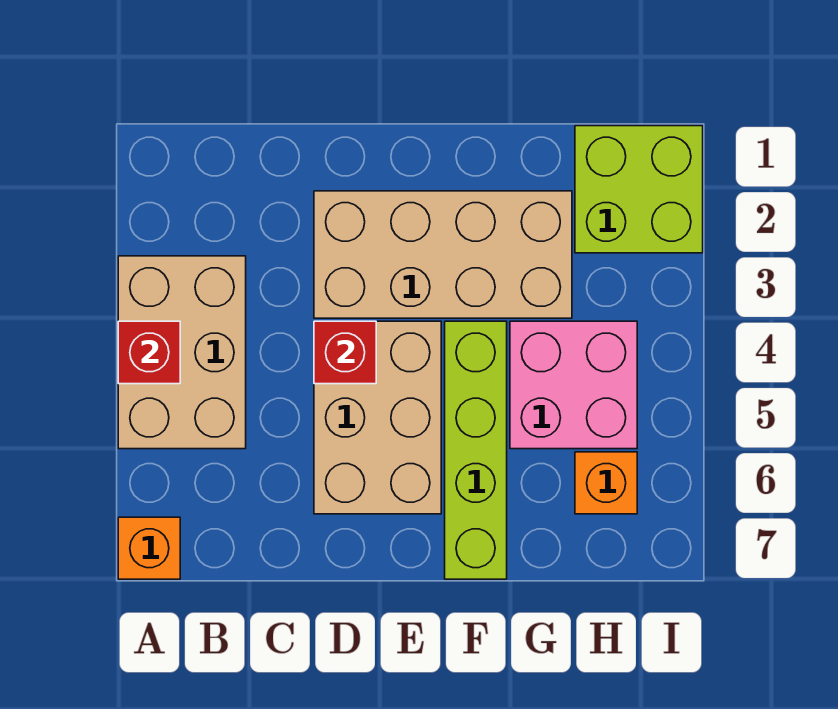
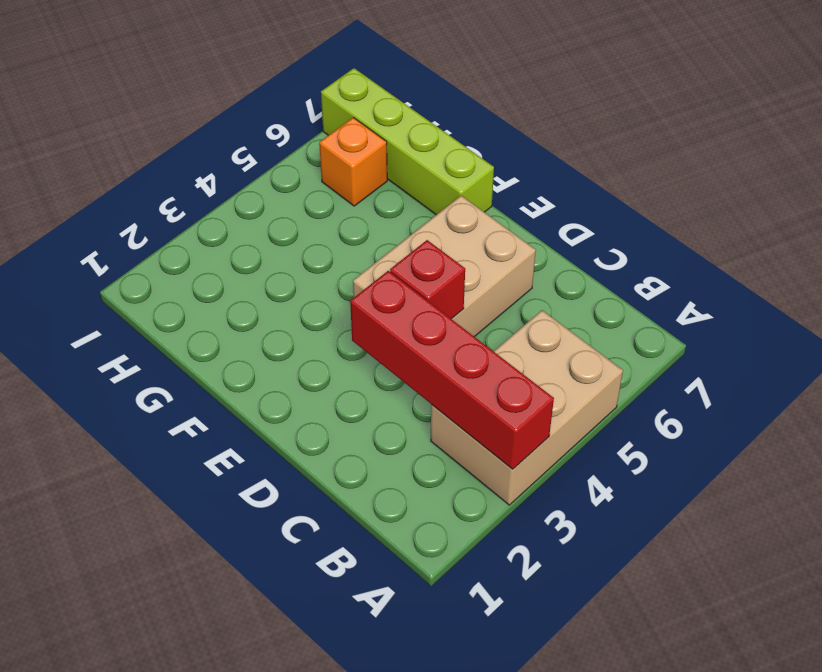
red brick A3:D3 level 2 -> none
lime brick F7:I7 level 1 -> lime brick F4:F7 level 1
none -> orange brick A7 level 1
none -> tan brick D2:G3 level 1

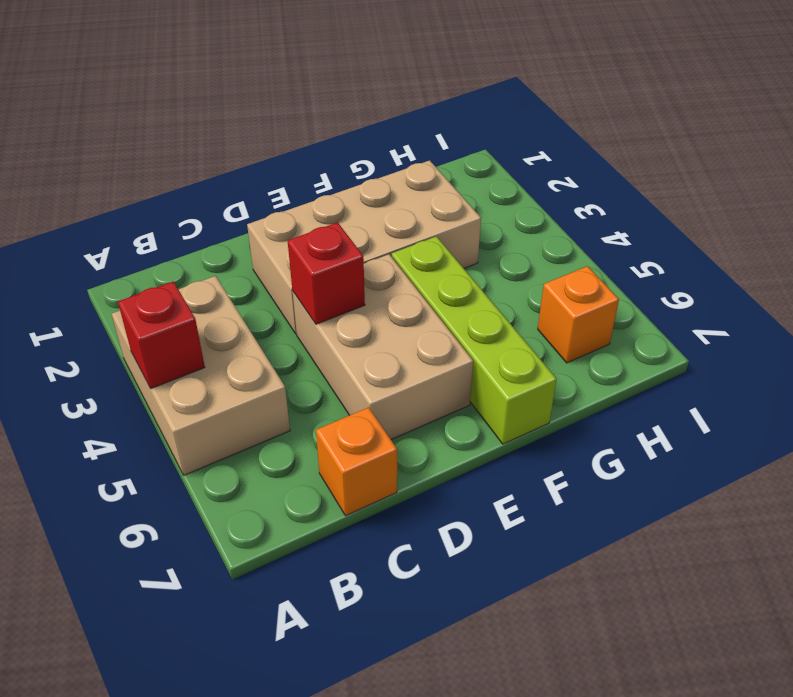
orange brick C7 level 1 -> orange brick A7 level 1
none -> pink brick G4:H5 level 1
none -> lime brick H1:I2 level 1

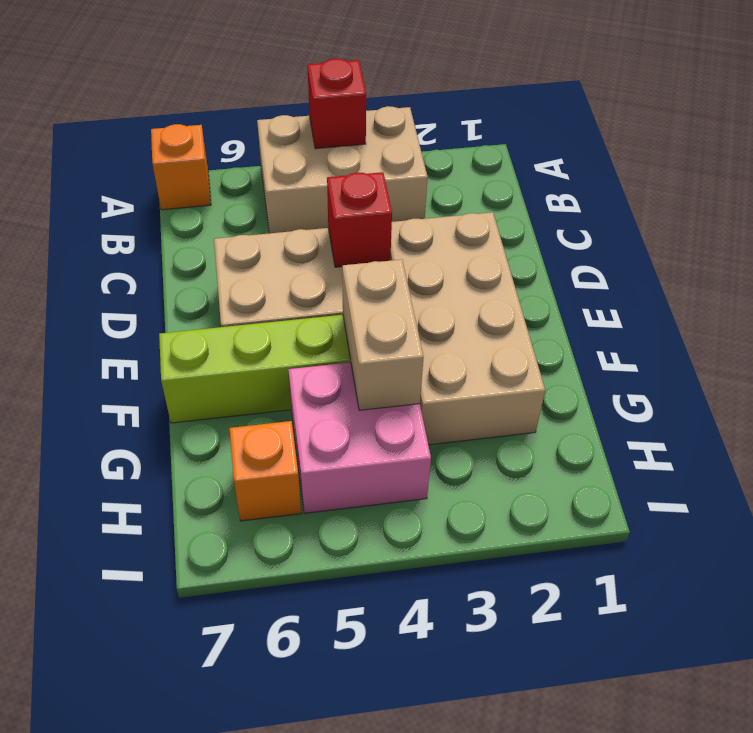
tan brick F4:G4 level 2 -> none
none -> lime brick H1:I2 level 1

